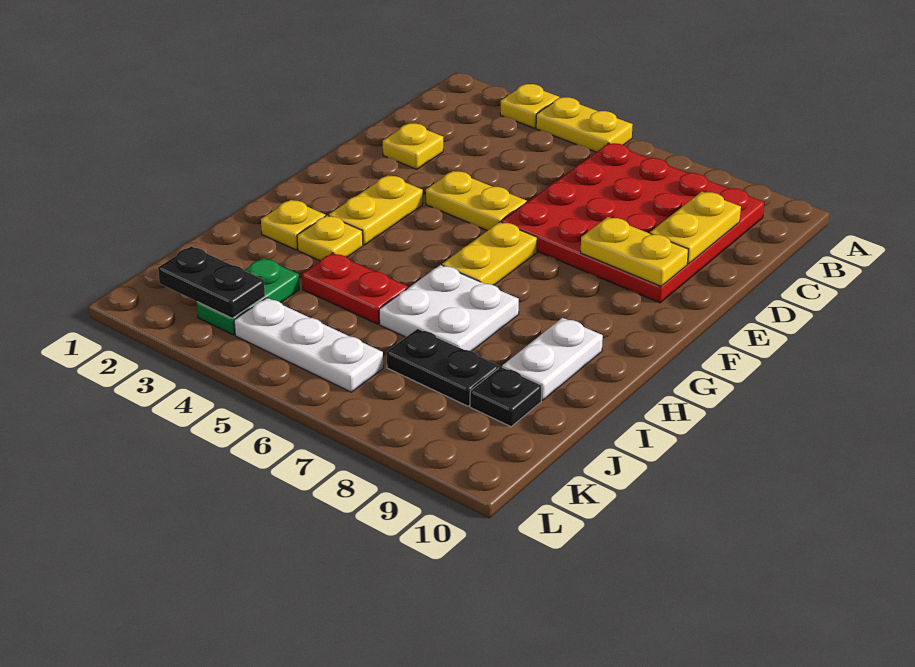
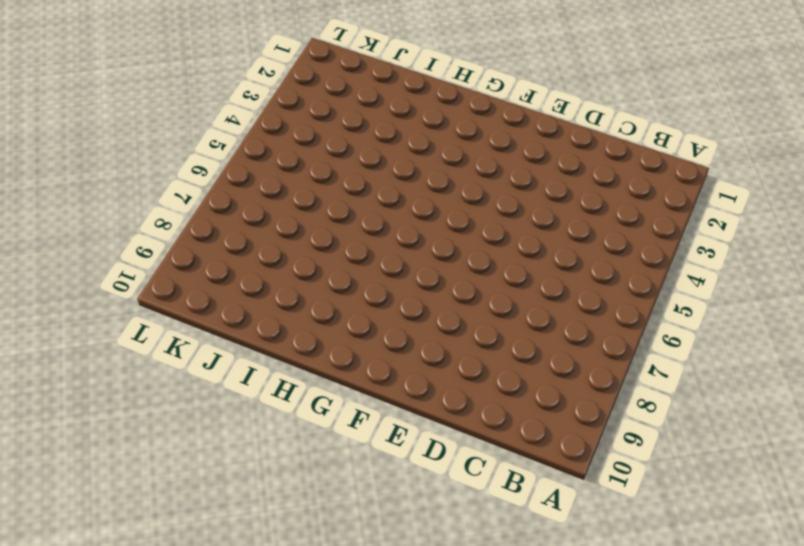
none -> yellow plate A3 level 1
none -> yellow plate A4:A5 level 1
none -> red plate B6:E9 level 1

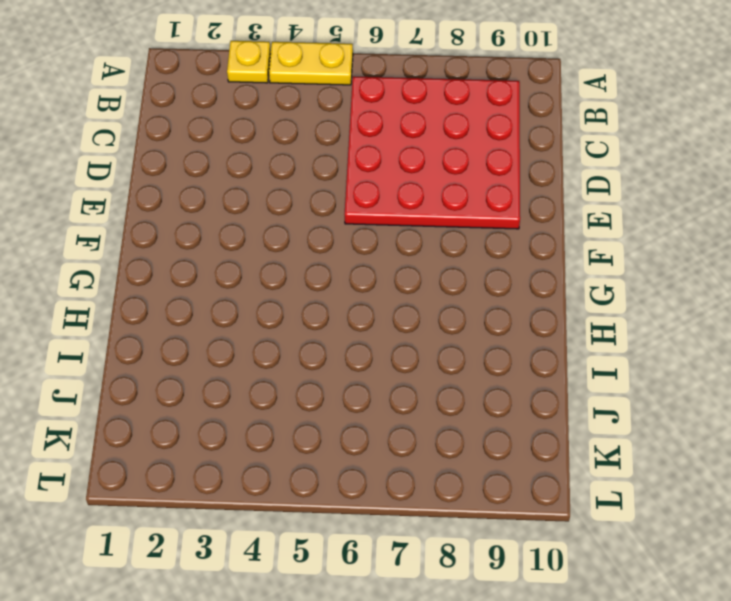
none -> yellow plate D2 level 1
none -> yellow plate E4:E5 level 1
none -> yellow plate F3:G3 level 1

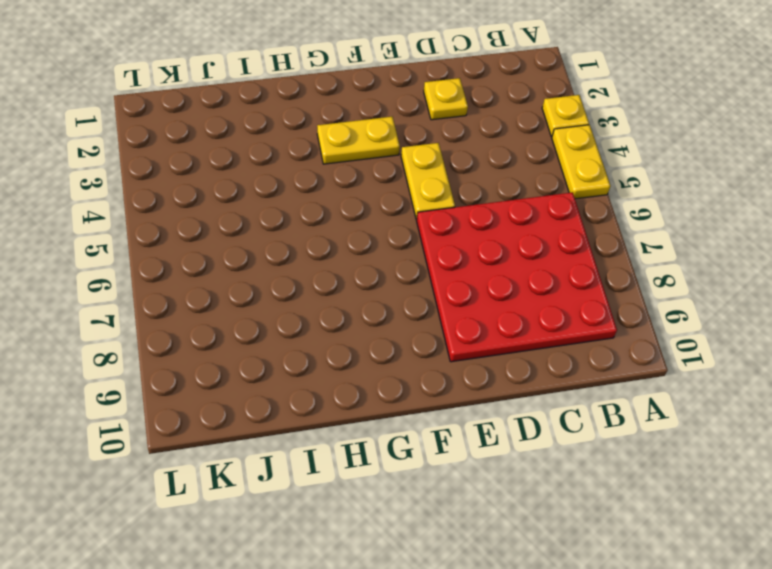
none -> yellow plate F6:G6 level 1
none -> yellow plate H2 level 1
none -> yellow plate H3 level 1

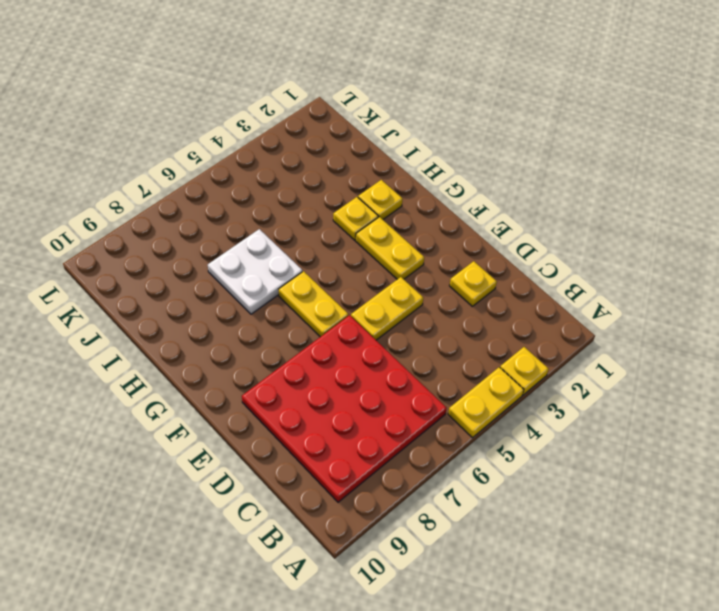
none -> white plate H9:I9 level 1
none -> red plate I4:I5 level 1
none -> green plate J3:K3 level 1

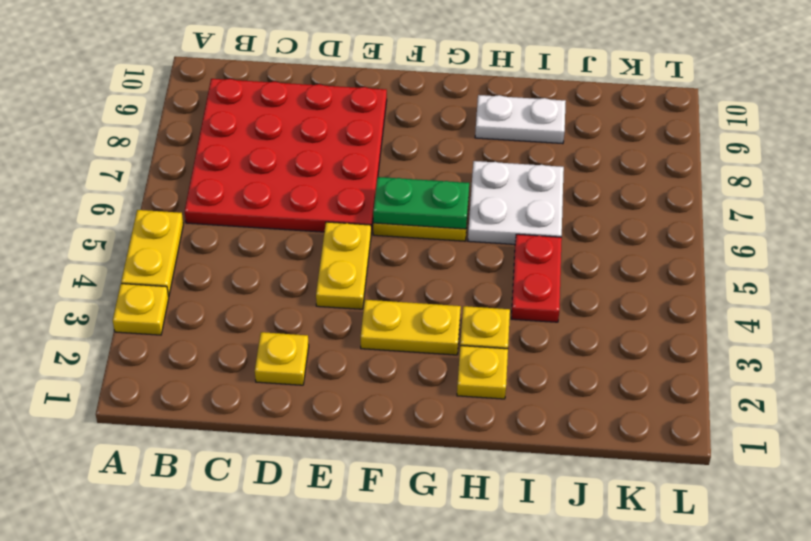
green plate F6:G6 level 2 -> green plate J3:K3 level 1
none -> black plate J7:J8 level 1
none -> black plate J9 level 1
none -> white plate K4:K6 level 1

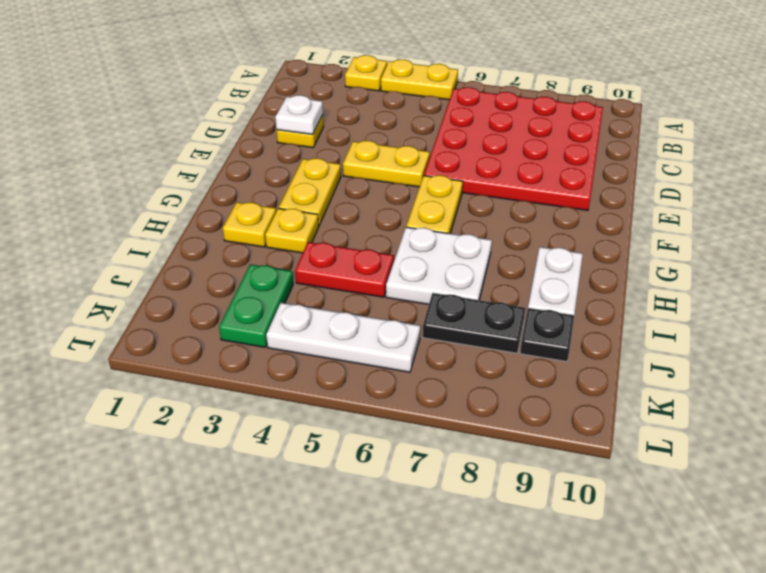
white plate D2 level 2 -> none
none -> yellow plate C9:D9 level 2
none -> yellow plate E8:E9 level 2
none -> black plate K2:K3 level 2

